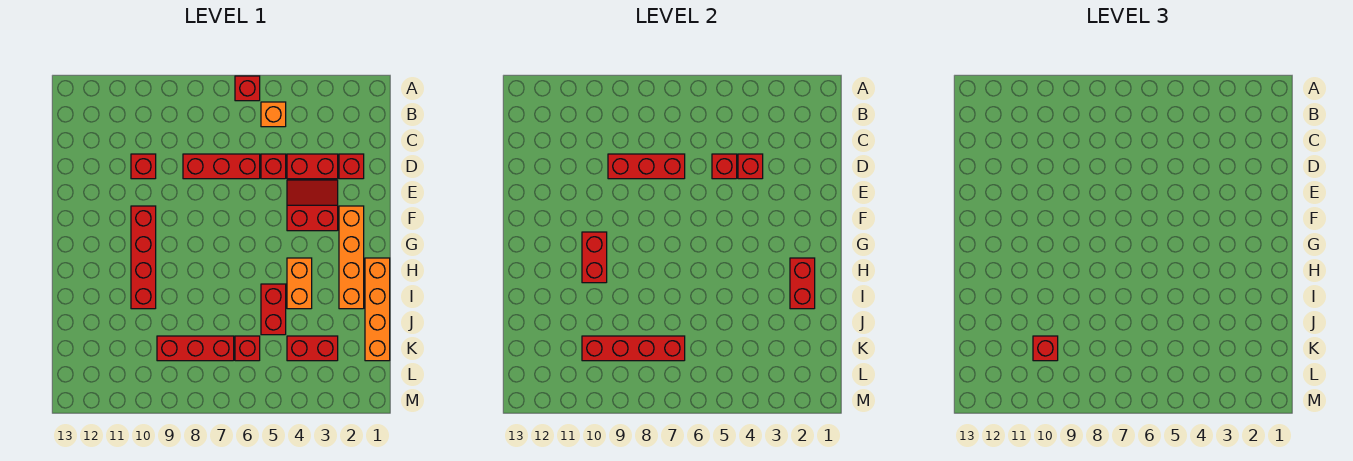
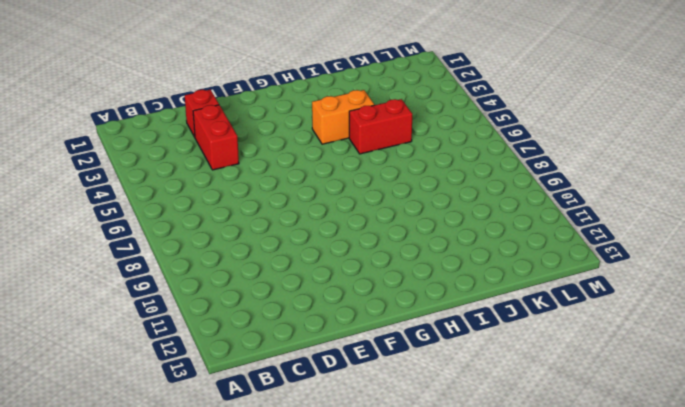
none -> red brick A6 level 1
none -> orange brick B5 level 1
none -> red brick D5 level 1

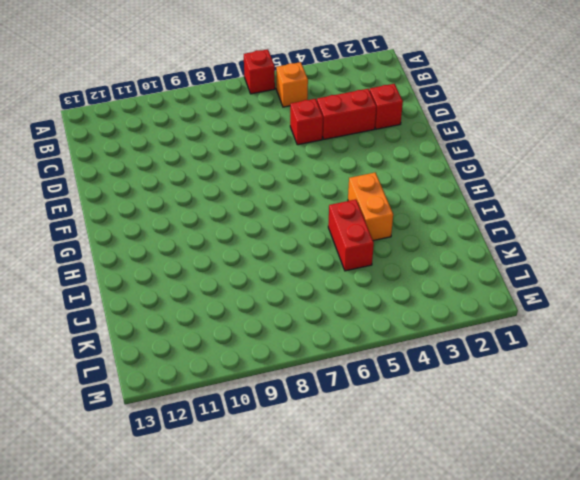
none -> red brick D6:D8 level 1
none -> red brick D10 level 1
none -> red slope E3:F4 level 1 top F

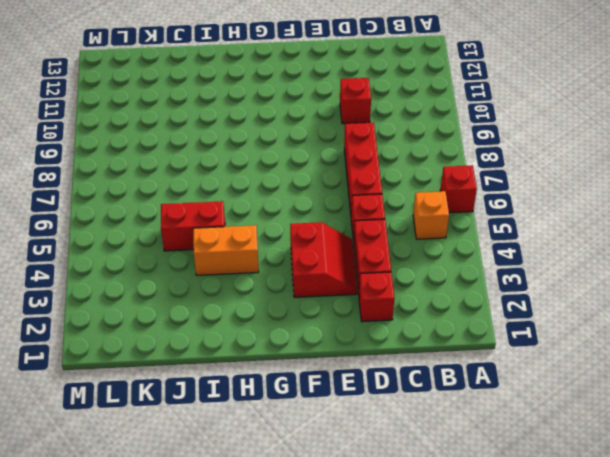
none -> orange brick F2:I2 level 1
none -> red brick F10:I10 level 1
none -> orange brick H1:K1 level 1

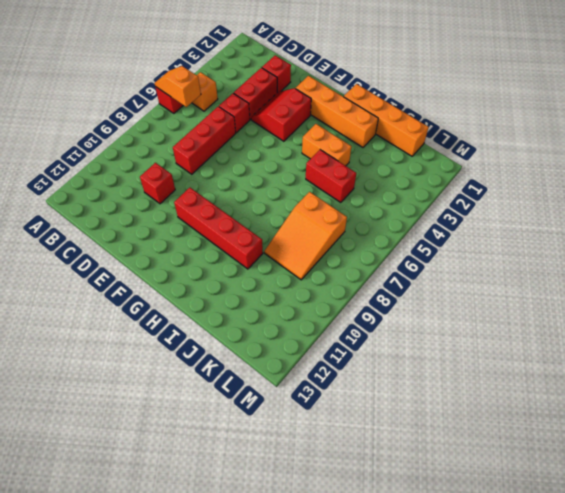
orange slope A6:B6 level 2 top B -> none
orange slope J7:K9 level 1 top 7 -> red brick K7:K9 level 1
none -> red brick K3:K4 level 1
none -> red brick K6 level 1
none -> red brick D4 level 2

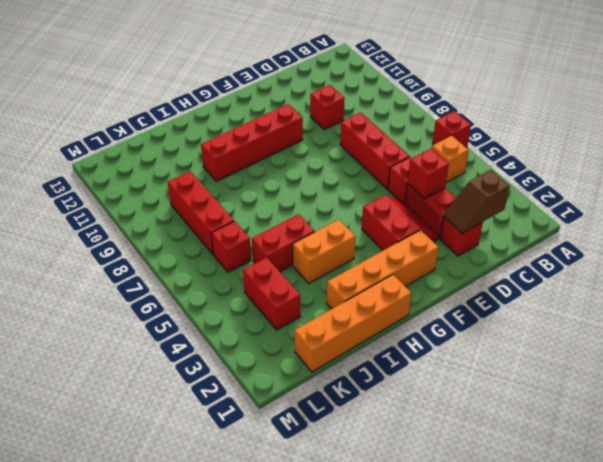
brown slope C2:D2 level 2 top C -> none
none -> red brick D5 level 2
none -> red brick D7:D9 level 2
none -> red brick G10:H10 level 2

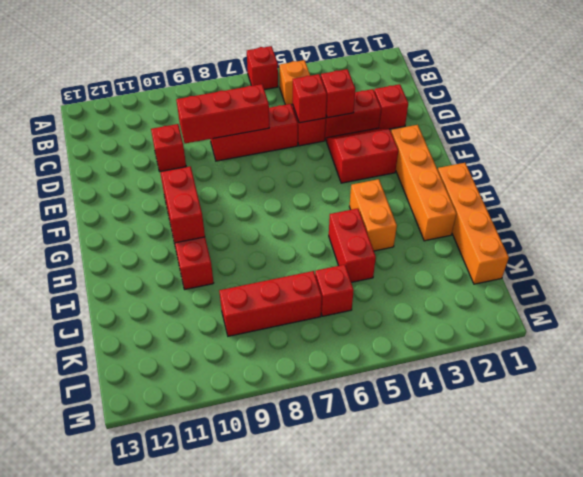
none -> red brick K3:K4 level 1
none -> red brick H2:I2 level 2
none -> red brick K7:K10 level 2

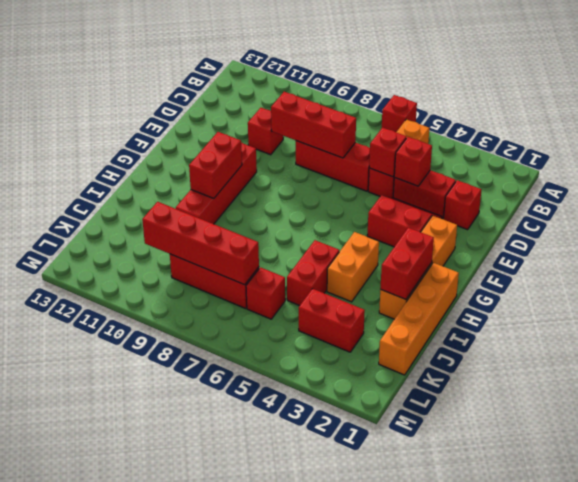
none -> red brick K10 level 3

